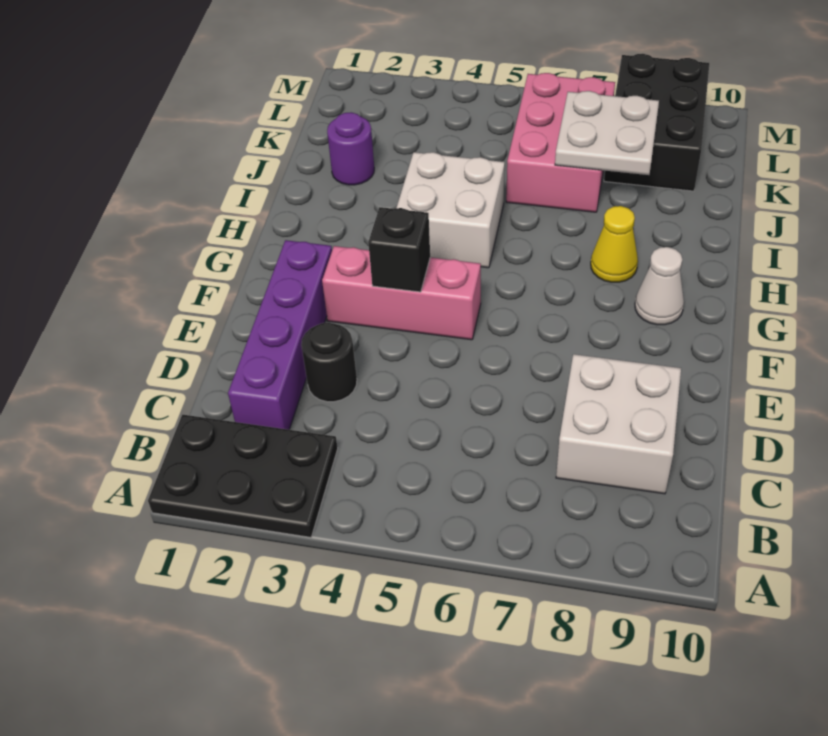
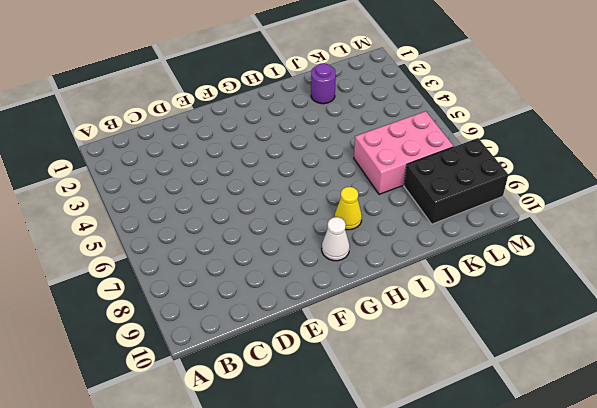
none -> black plate A1:B3 level 1
none -> purple brick C2:F2 level 1
none -> white brick C8:D9 level 1

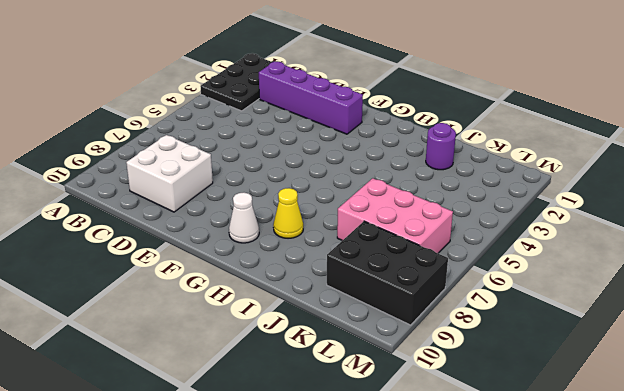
none -> black round brick D3 level 1
none -> pink brick F3:F5 level 1
none -> white brick H4:I5 level 1

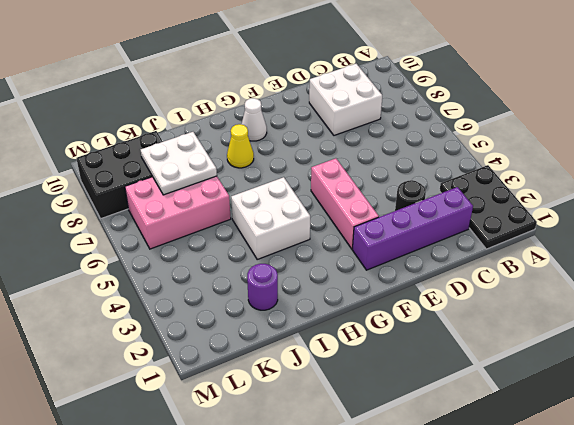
none -> black brick F4 level 2

